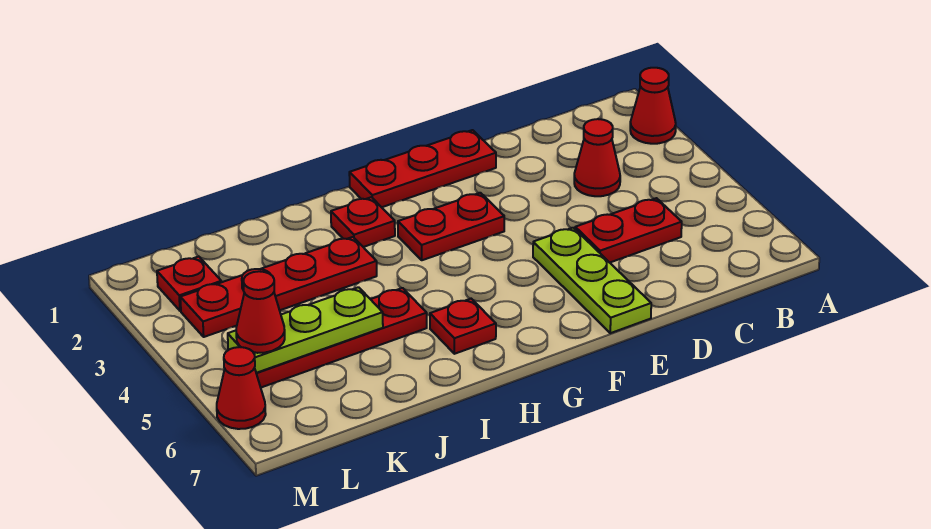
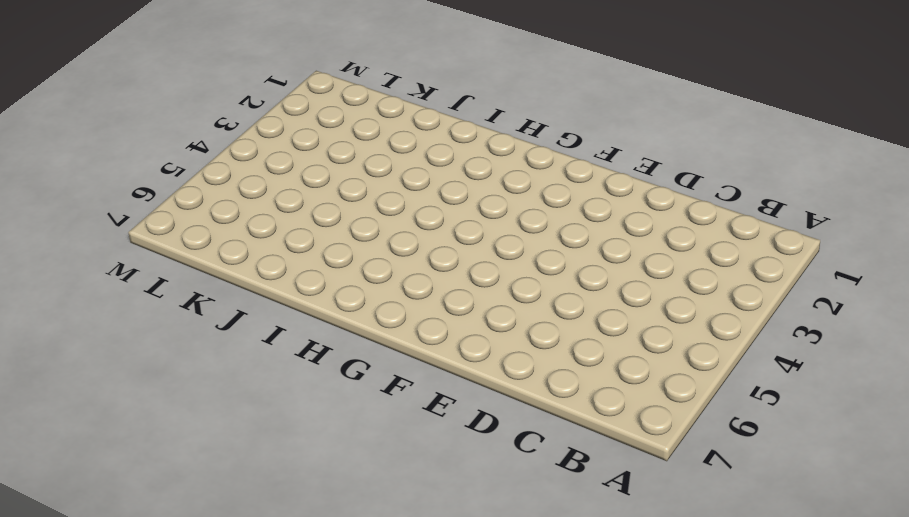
none -> red cone A2 level 1
none -> red cone C3 level 1
none -> red plate C5:D5 level 1

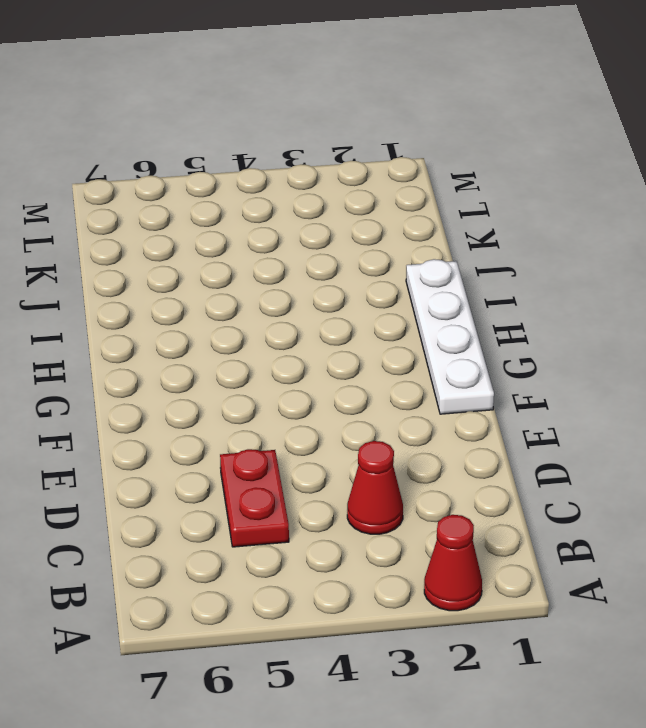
white plate F1:I1 level 1 -> red plate E1:G1 level 1
none -> lime plate E5:E7 level 1
none -> red plate F3:G3 level 1
none -> red plate H2 level 1

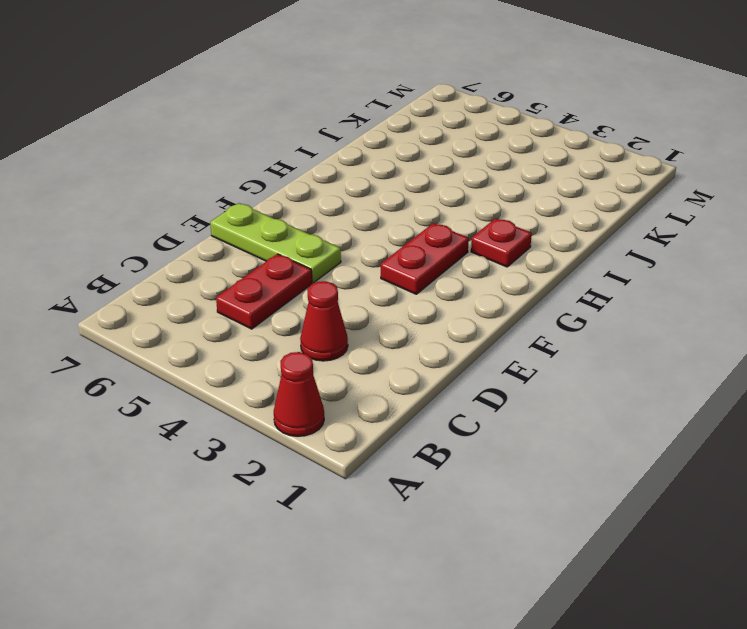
none -> red plate E1:G1 level 1
none -> red plate H6 level 1
none -> red plate I3:L3 level 1

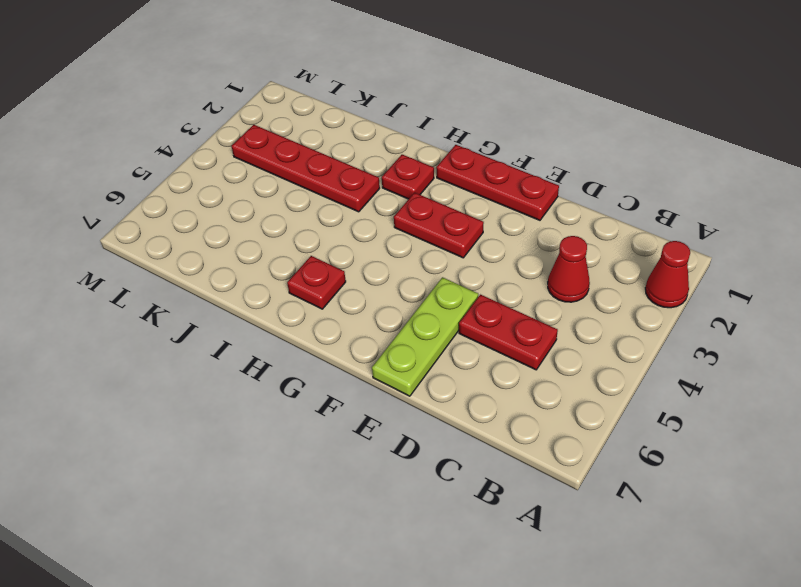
none -> red plate I5:L5 level 1
none -> red plate L2 level 1
none -> red cone M6 level 1

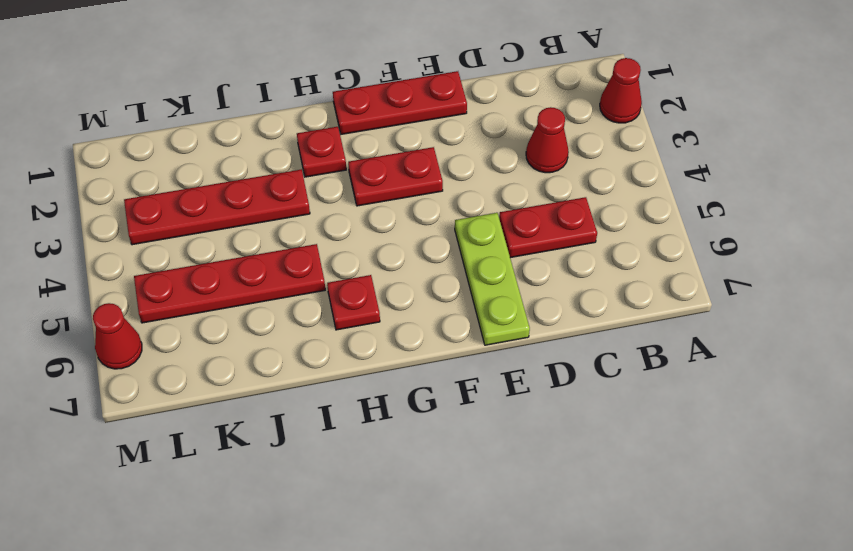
none -> red plate L2 level 1
none -> lime plate J5:L5 level 2
none -> red cone L5 level 3

